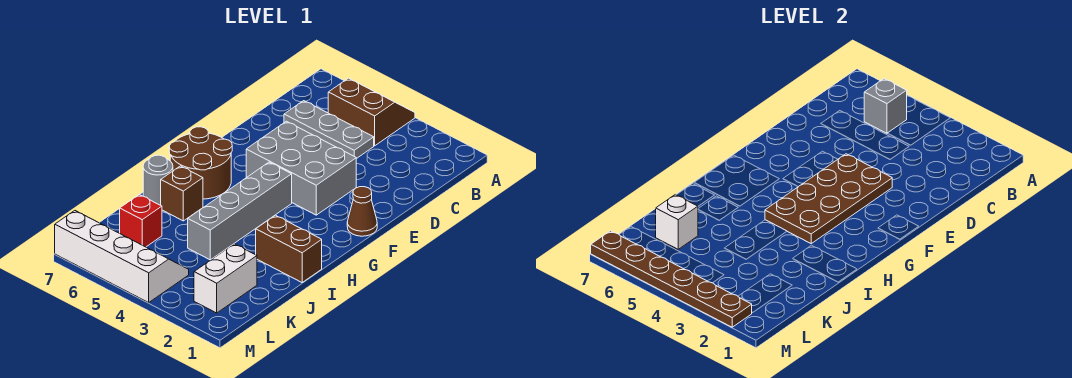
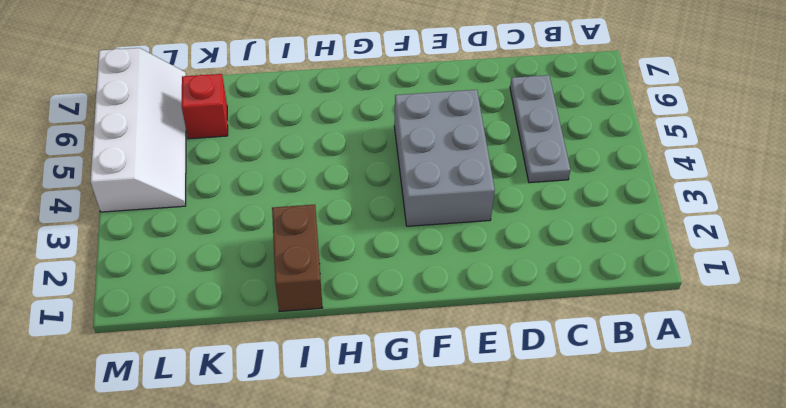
none -> brown slope A4:B5 level 1 top B
none -> brown cone F1 level 1
none -> grey brick G4:J4 level 1

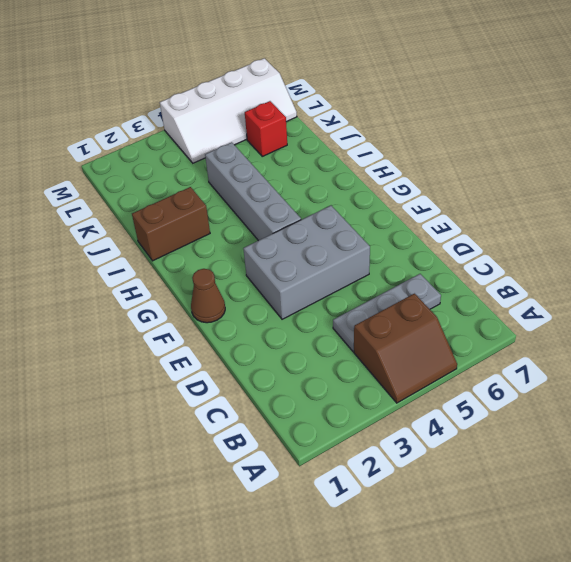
none -> brown round brick G6:H7 level 1
none -> brown brick I6 level 1
none -> grey round brick I7 level 1

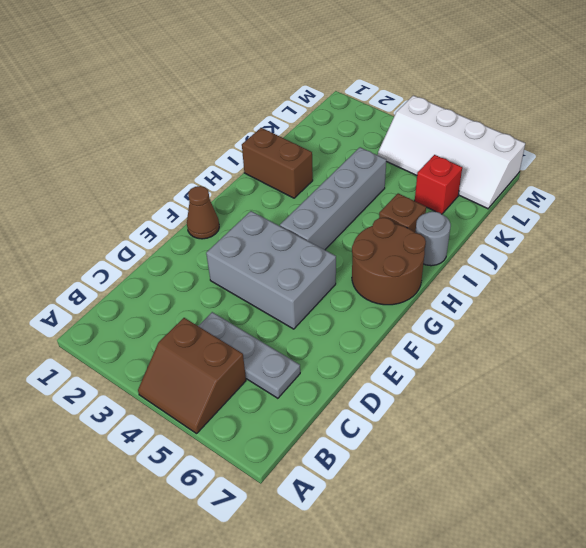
none -> white brick K2:L2 level 1
none -> grey brick B5 level 2
none -> brown plate E3:H4 level 2

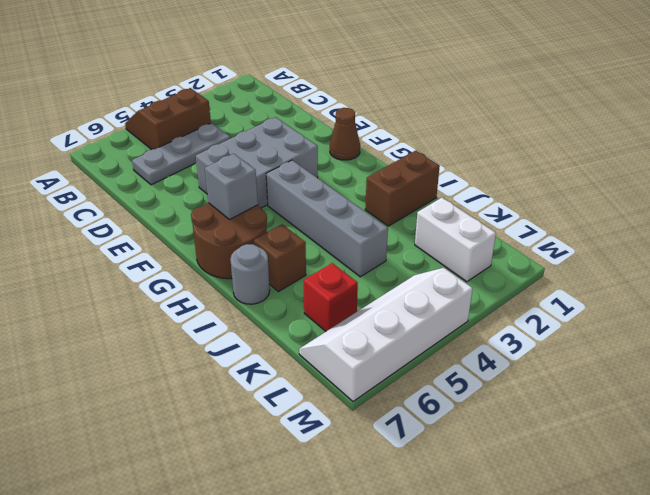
grey brick G6 level 2 -> grey brick B5 level 2
none -> brown plate E3:H4 level 2
none -> white brick K6 level 2
none -> brown plate M2:M7 level 2

